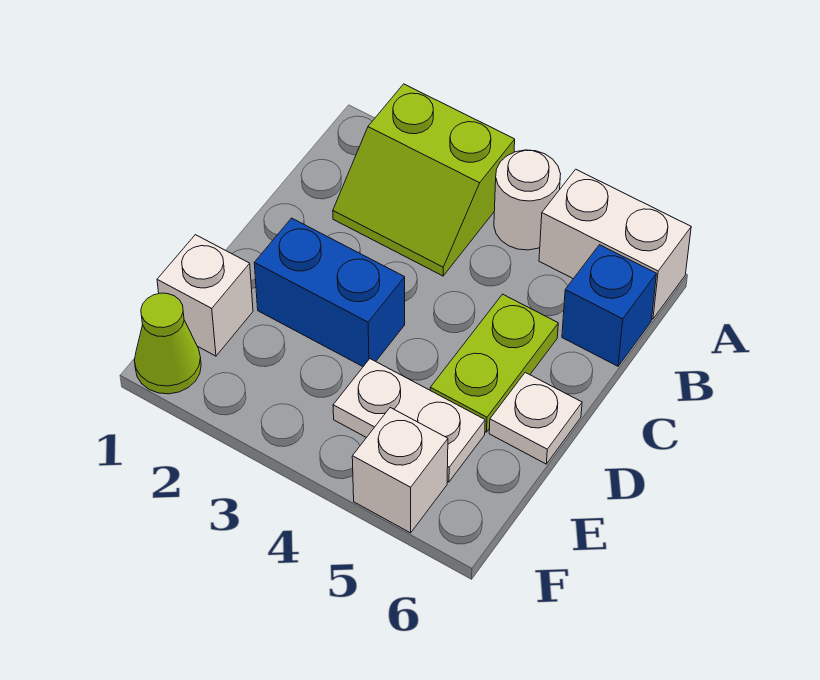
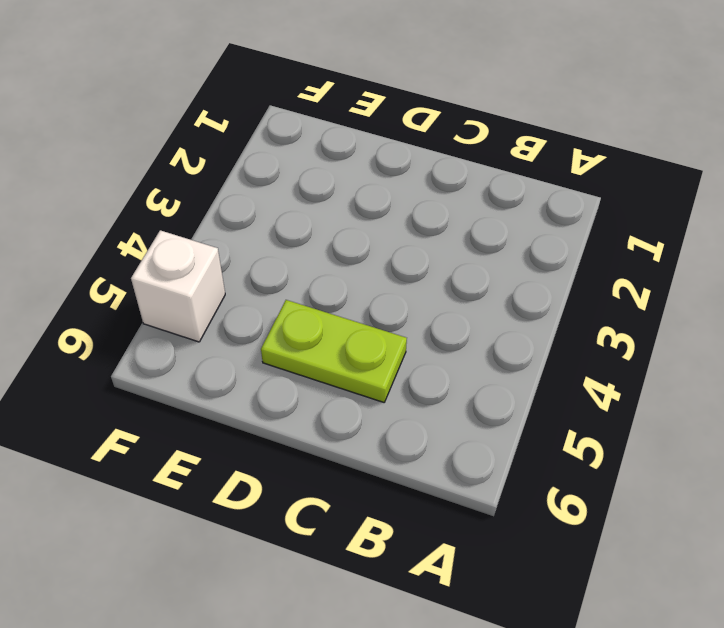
none -> lime slope A2:B3 level 1 top A
none -> white round brick A4 level 1

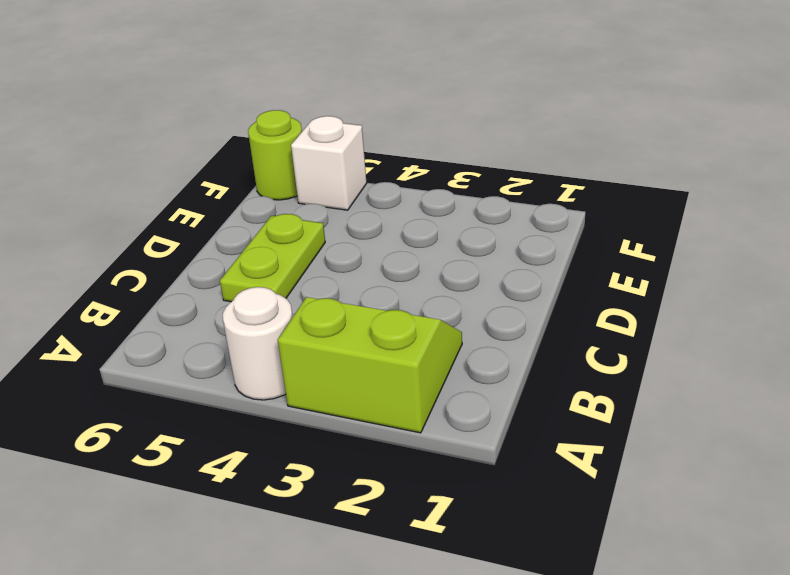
lime round brick F6 level 1 -> none
none -> white brick A5:A6 level 1
none -> blue brick B6 level 1

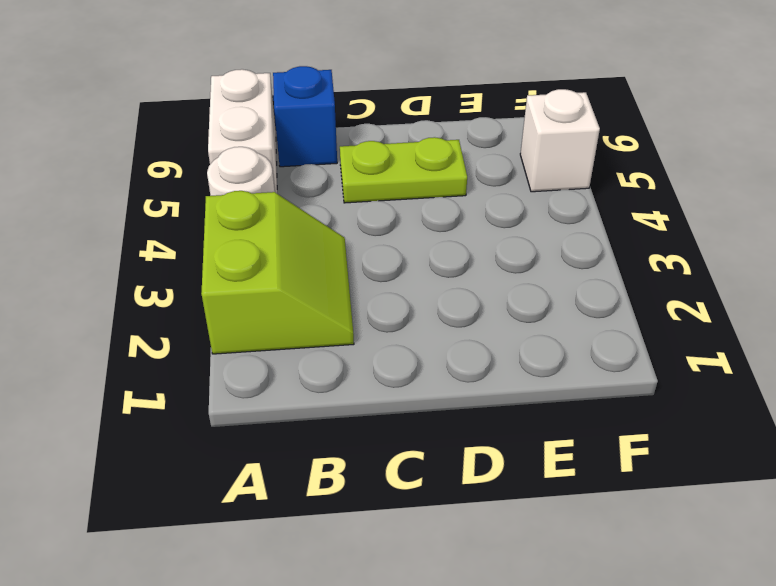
none -> blue brick D2:D3 level 1
none -> white plate D6 level 1

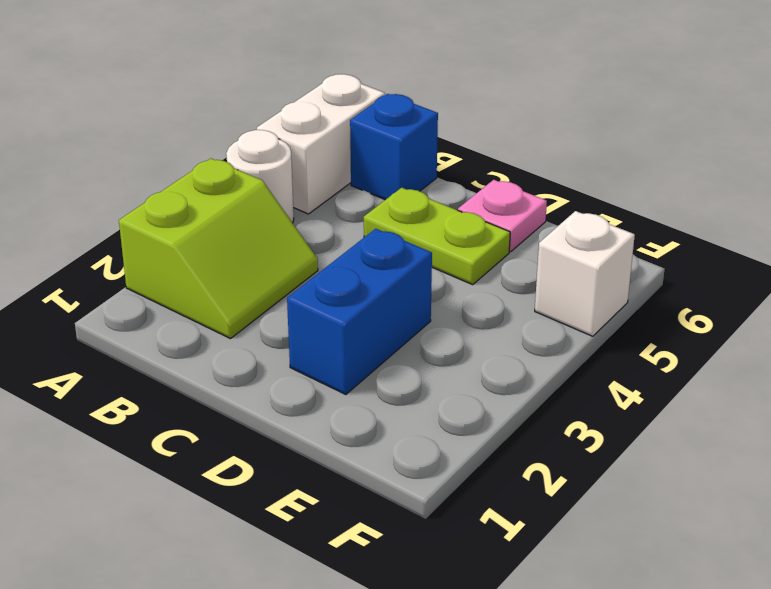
pink plate D6 level 1 -> white plate D6 level 1
none -> white brick E1 level 1
none -> white plate E4:E5 level 1

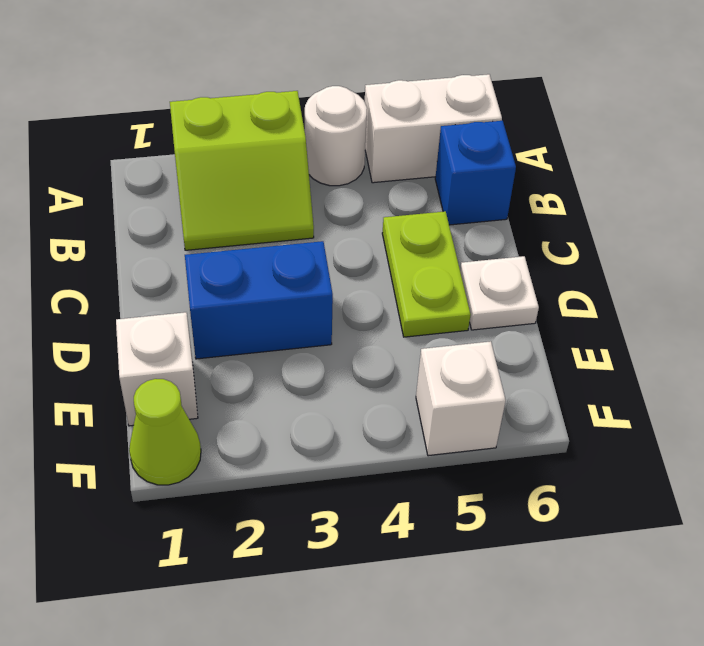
none -> white plate E4:E5 level 1

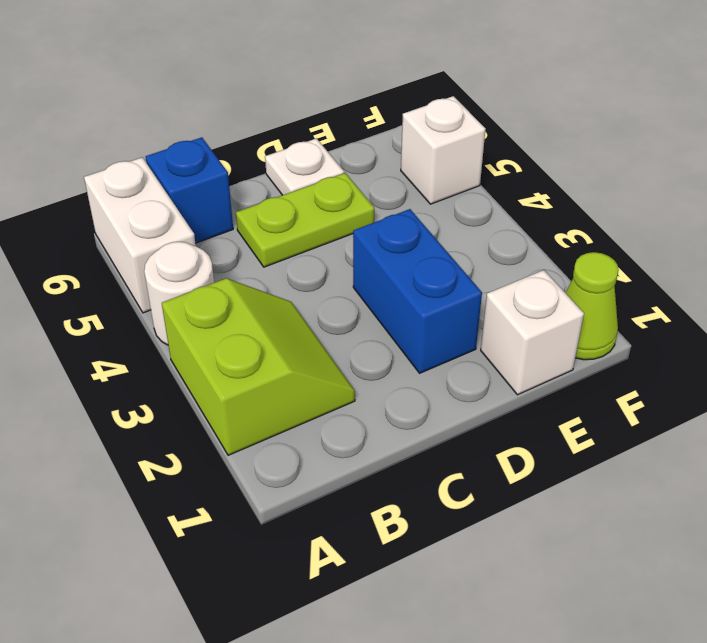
none -> white plate E4:E5 level 1

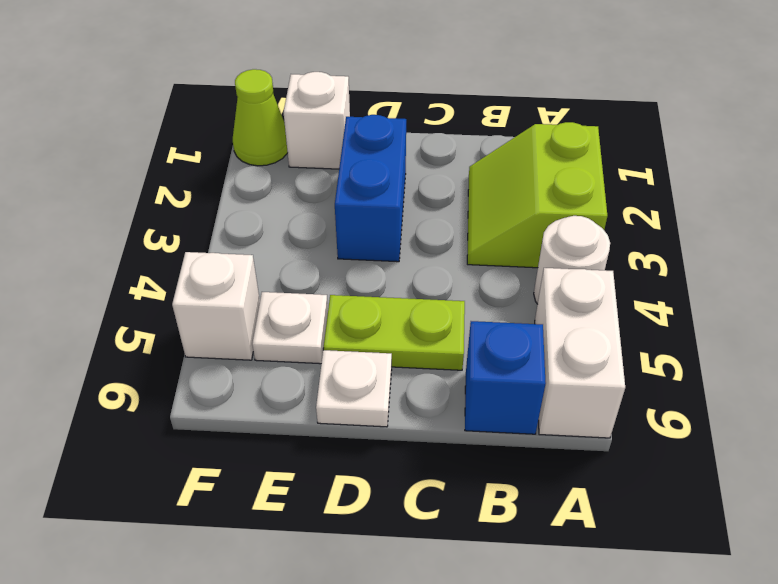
white plate E5 level 1 -> white plate E4:E5 level 1

